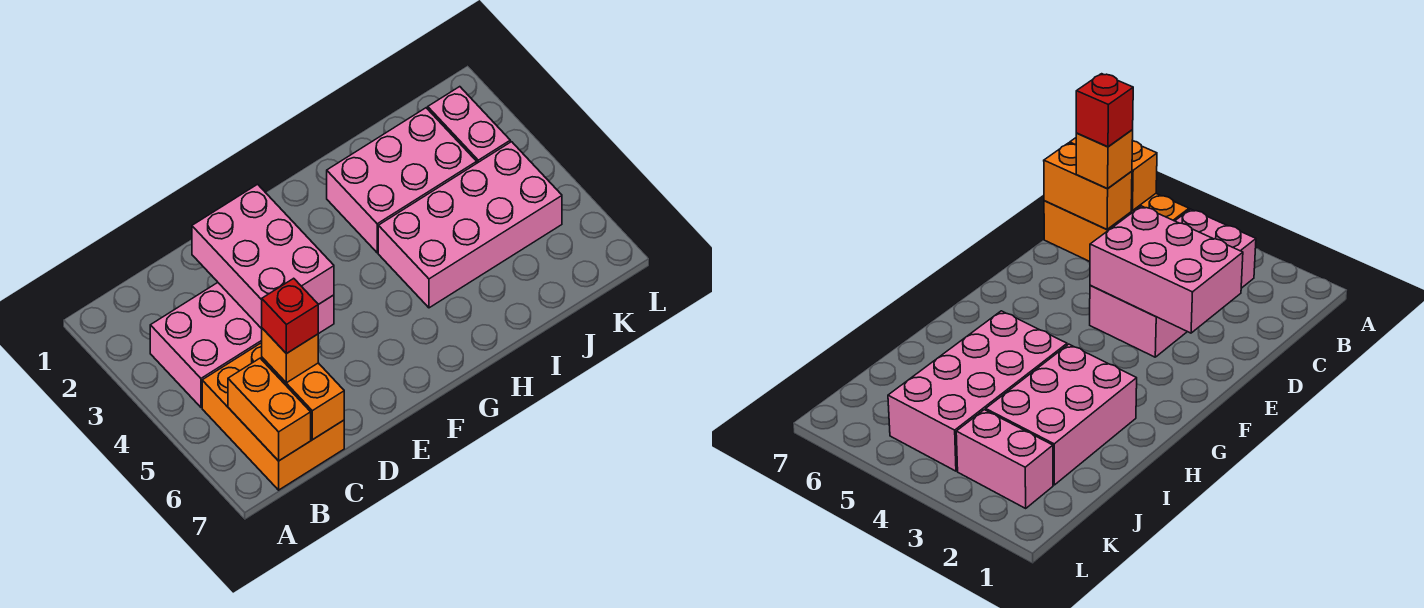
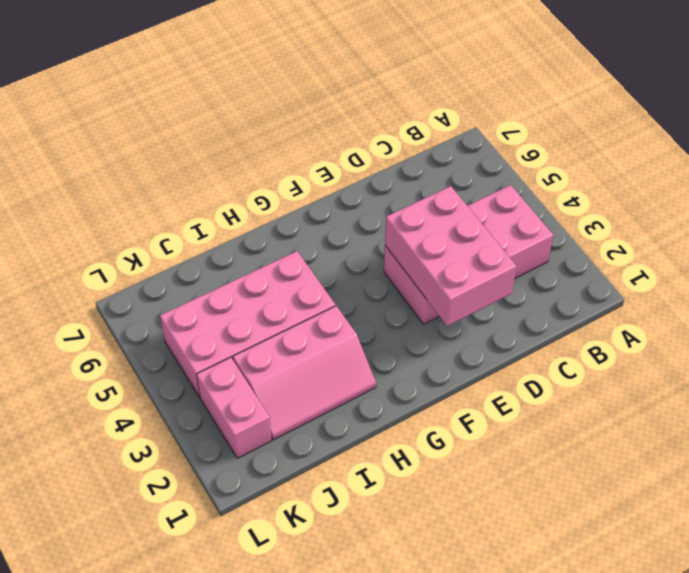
pink slope H2:J3 level 1 top 3 -> pink brick H2:J3 level 1
none -> orange brick B5:C7 level 1
none -> orange brick B6:B7 level 2

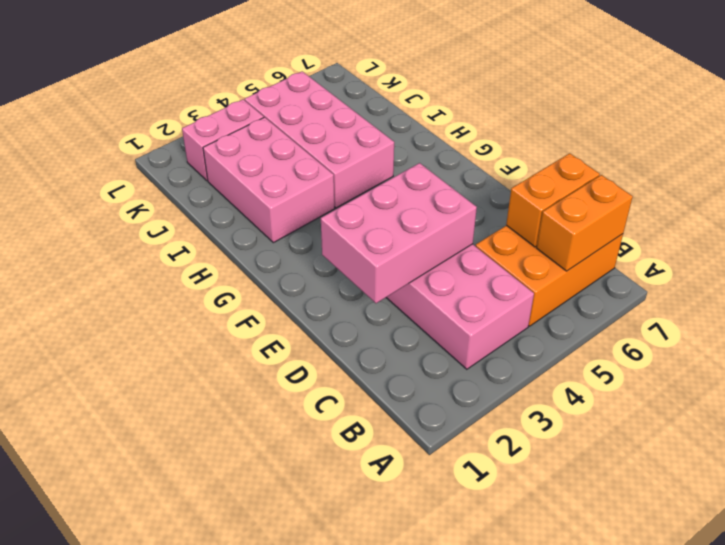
none -> orange brick C6 level 3
none -> red brick C6 level 4

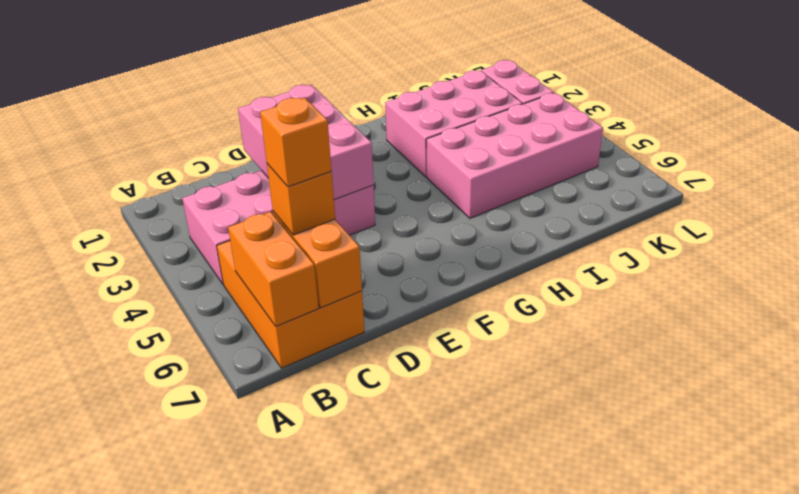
orange brick C6 level 4 -> red brick C6 level 4

